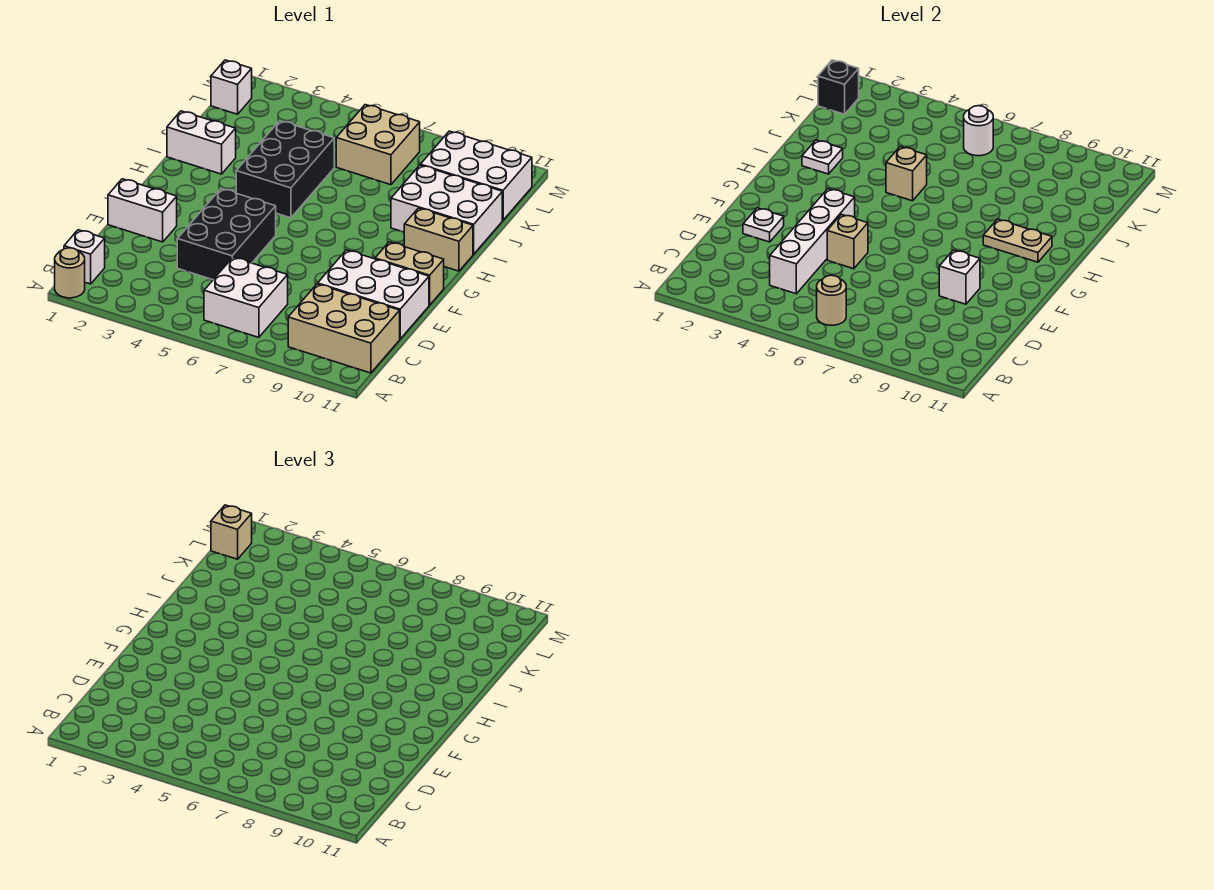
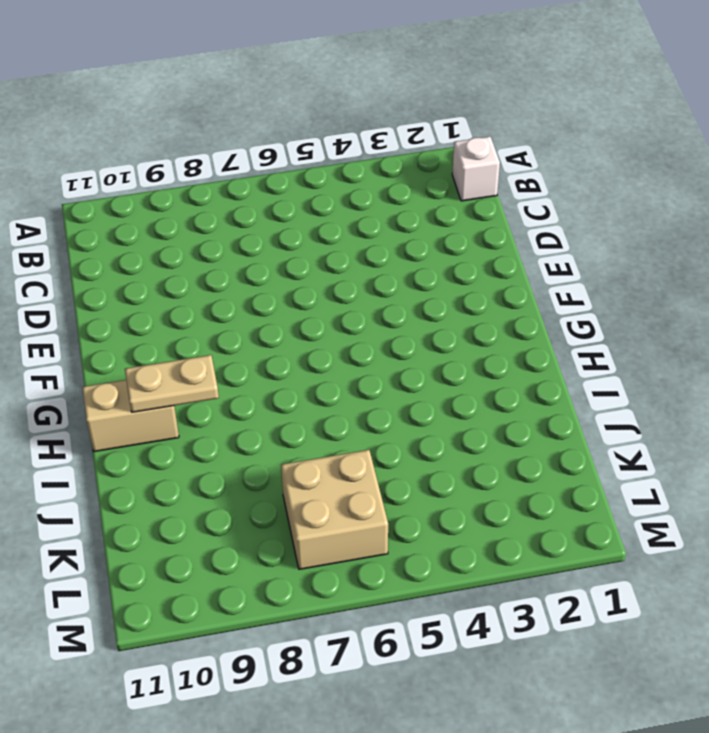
none -> tan round brick A1 level 1
none -> white brick B6:C7 level 1
none -> tan brick B9:C11 level 1

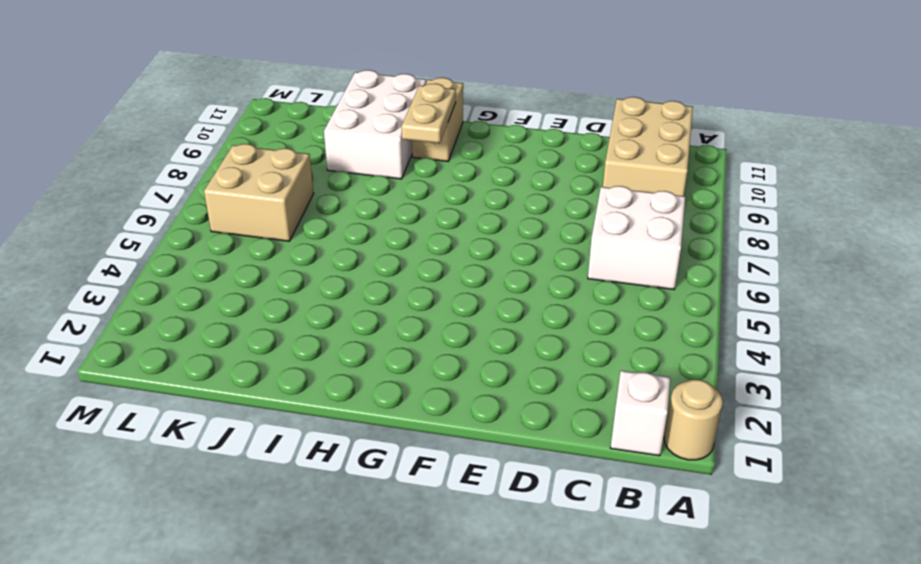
none -> black brick D4:F5 level 1
none -> white brick D9:E11 level 1
none -> white brick E1:E2 level 1

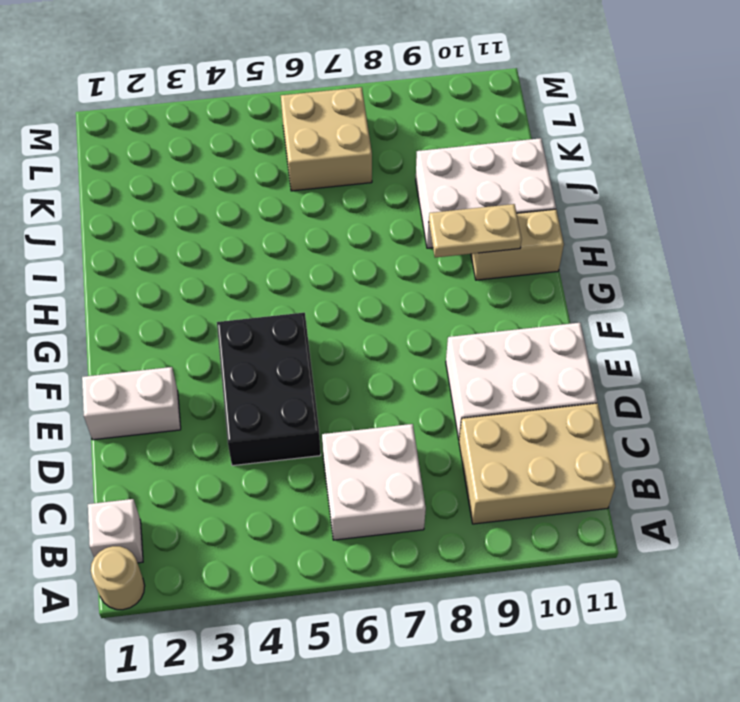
none -> tan brick F10:F11 level 1
none -> black brick H4:J5 level 1
none -> white brick I1:I2 level 1

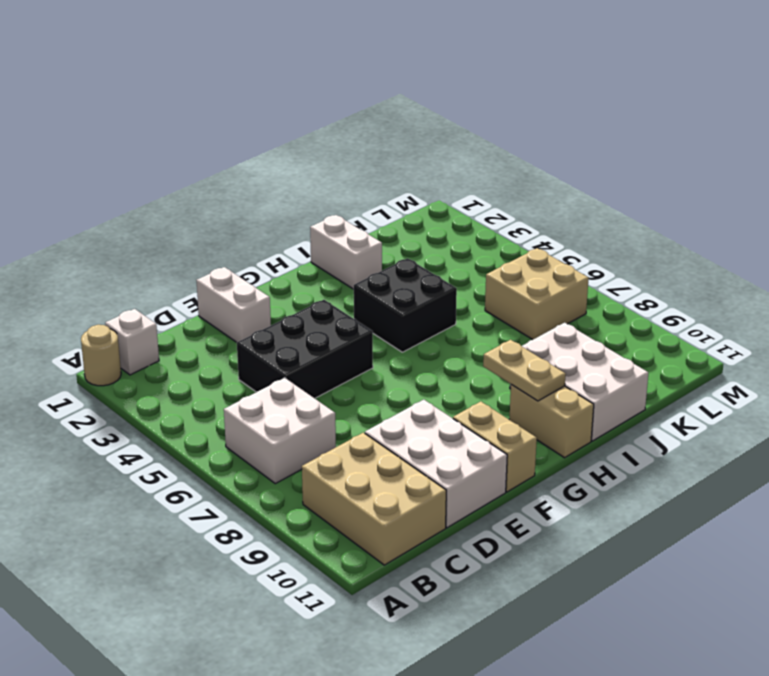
black brick H4:I5 level 1 -> black brick H4:J5 level 1
none -> white brick K9:L11 level 1
none -> white brick L1 level 1
none -> tan round brick B6 level 2

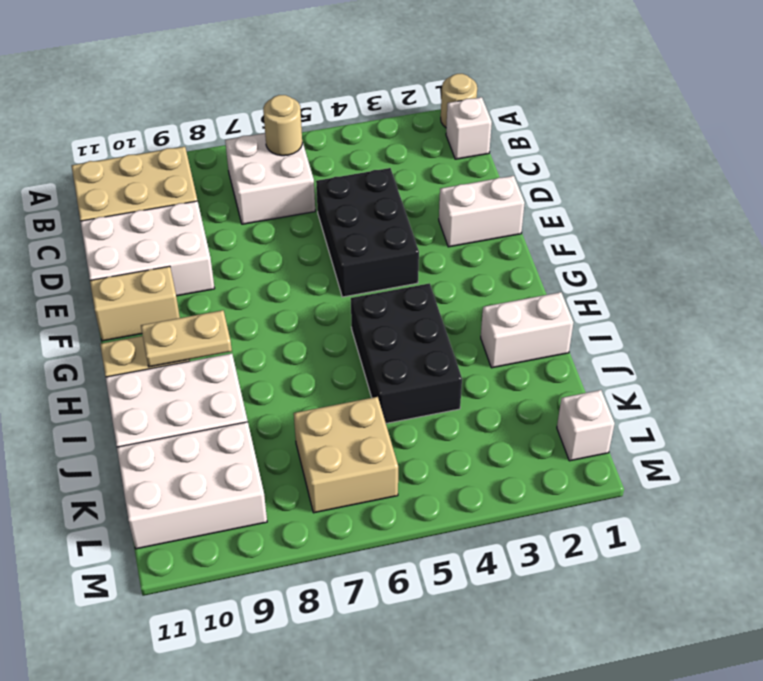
none -> white brick C4:F4 level 2
none -> white plate E2 level 2
none -> tan brick E5 level 2

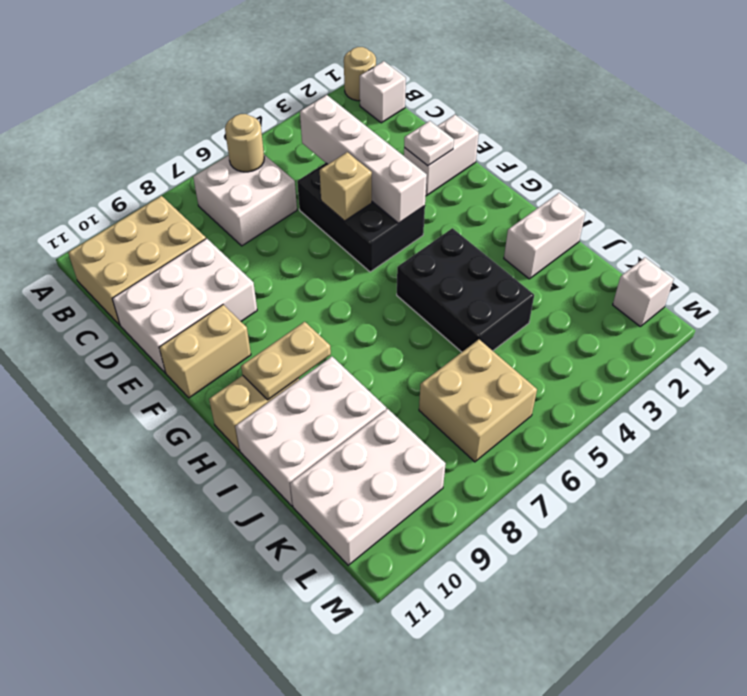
none -> white brick E9 level 2
none -> white plate I2 level 2
none -> tan brick I5 level 2

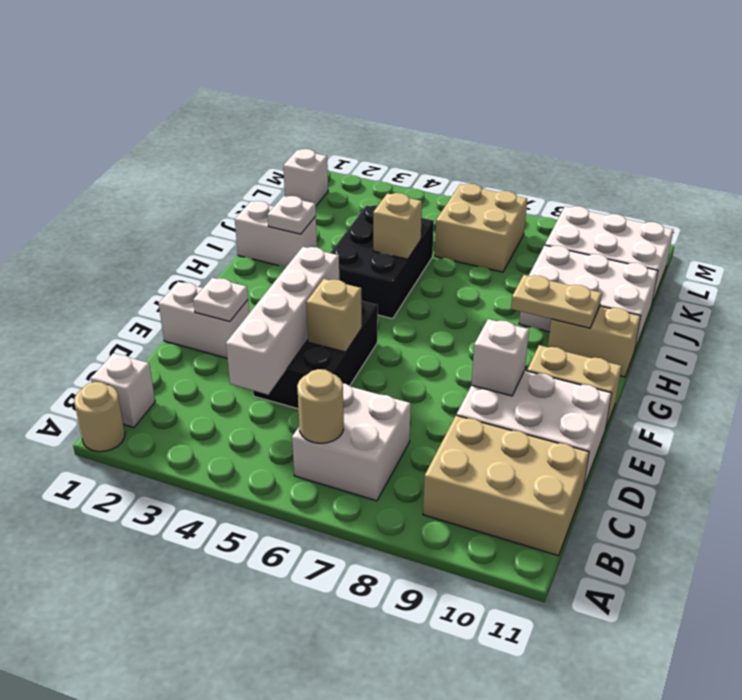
none -> black brick L1 level 2
none -> white round brick L6 level 2
none -> tan brick L1 level 3

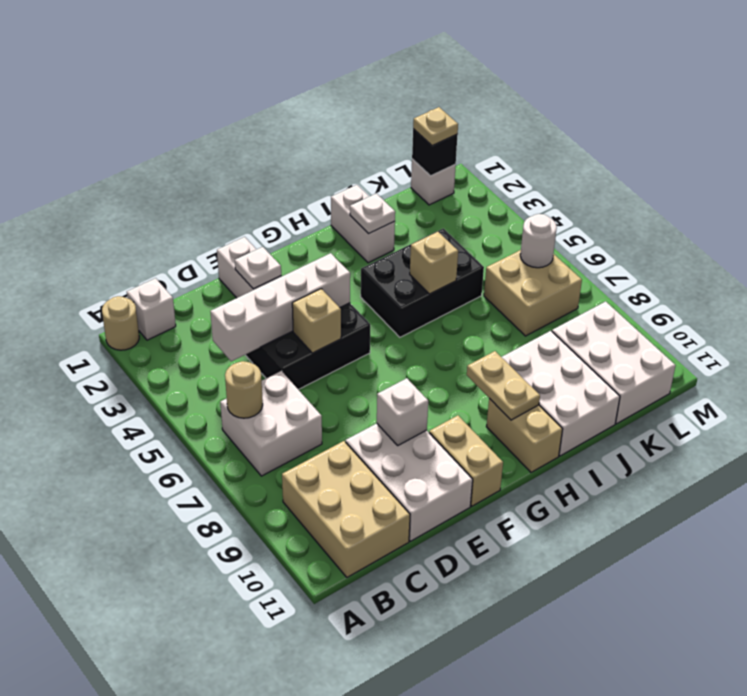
tan plate L1 level 3 -> tan brick L1 level 3

